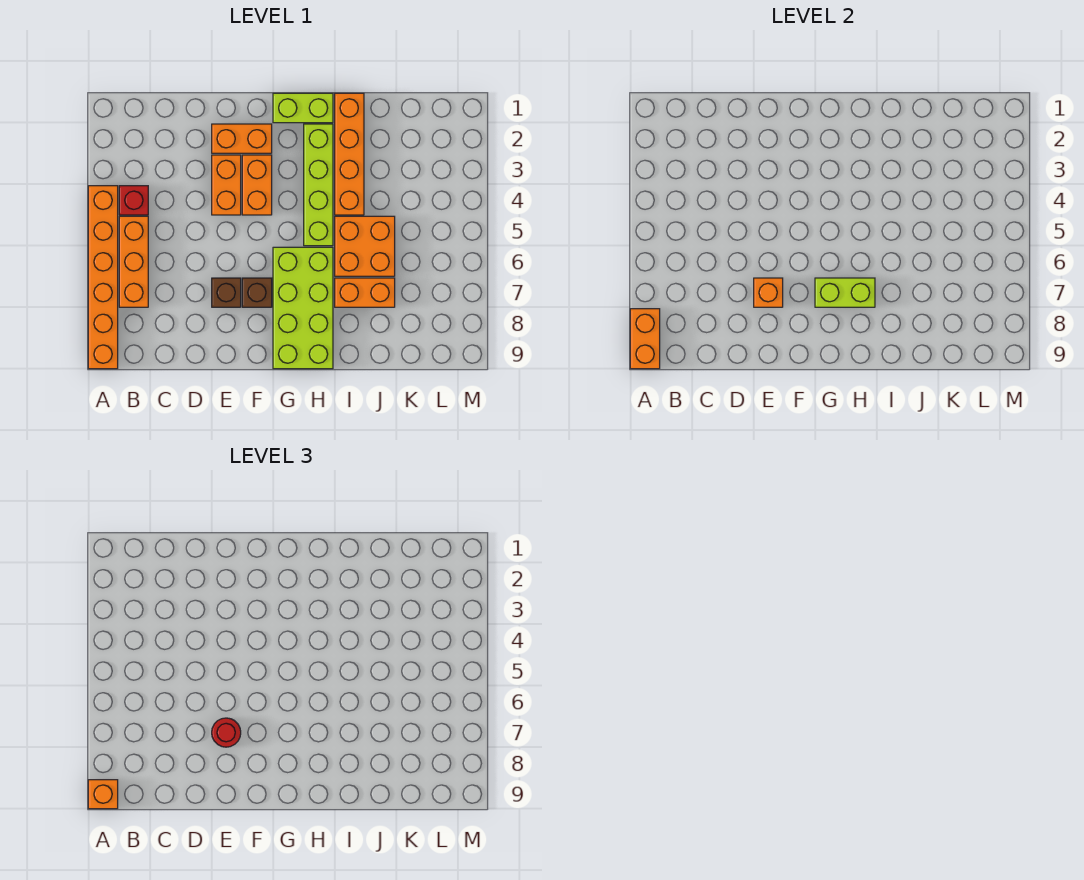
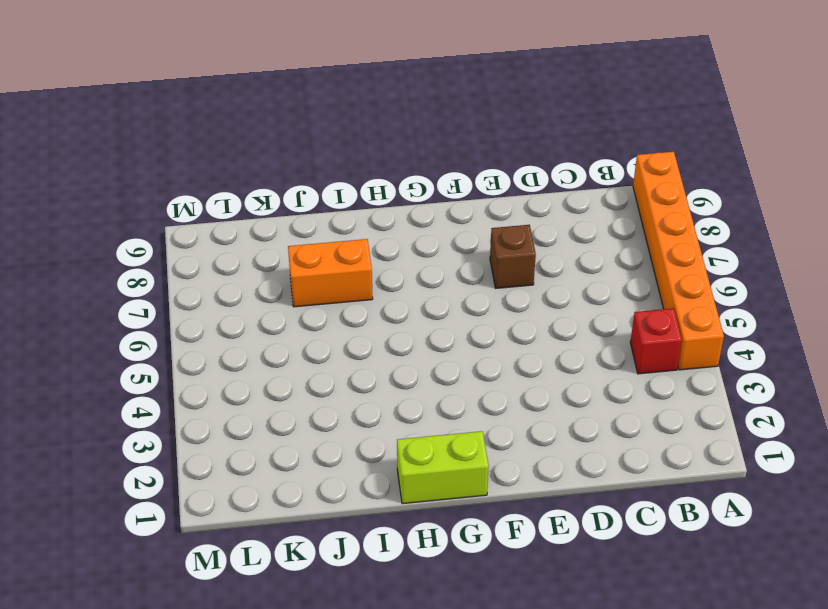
none -> orange brick B5:B7 level 1
none -> orange brick E2:F2 level 1
none -> orange brick E3:E4 level 1

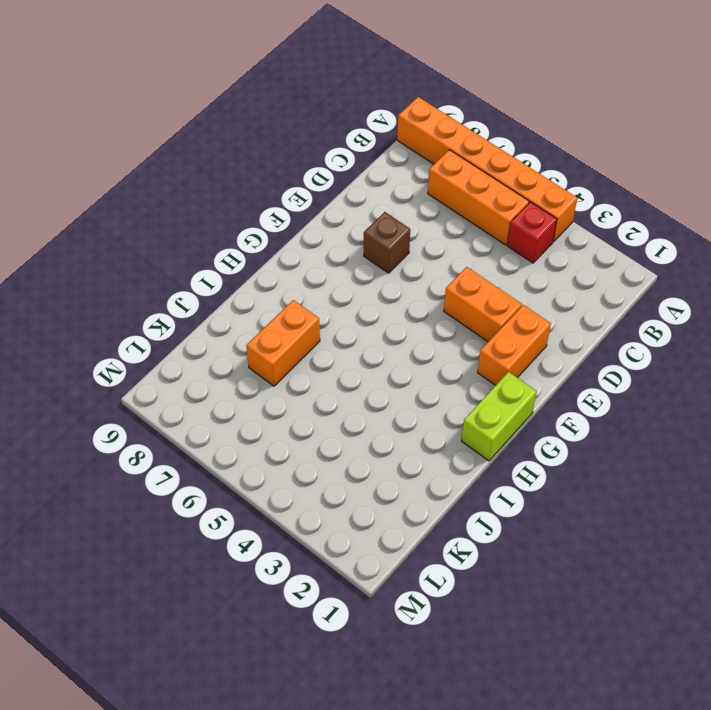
none -> orange brick F3:F4 level 1
none -> brown brick F7 level 1
none -> lime brick G6:H9 level 1

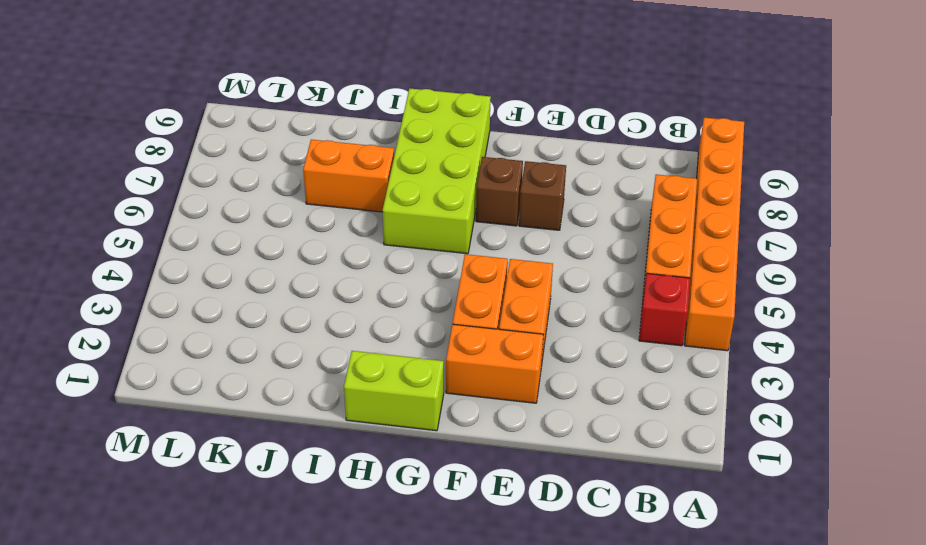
none -> lime brick H2:H5 level 1
none -> orange brick I1:I4 level 1
none -> orange brick I5:J6 level 1

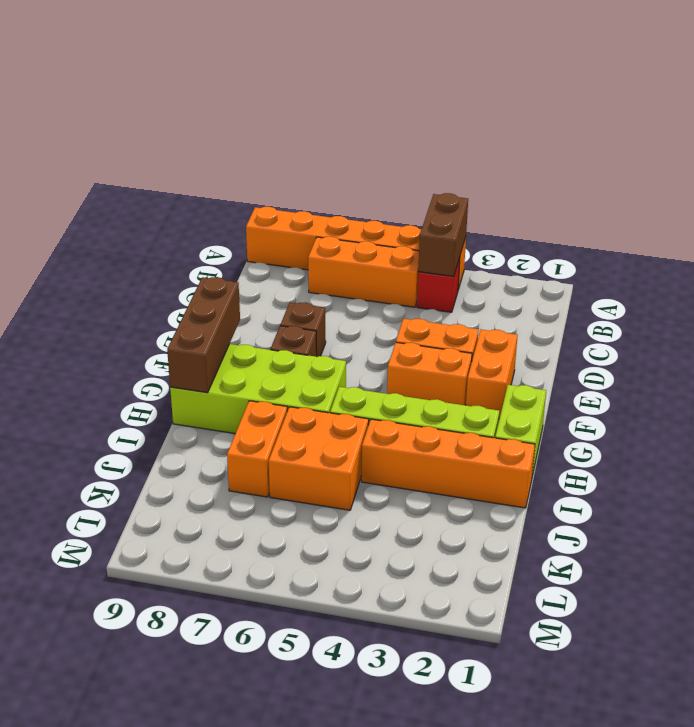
brown brick A4:B4 level 2 -> none
brown brick F9:H9 level 2 -> none
none -> orange brick A8:A9 level 2
none -> orange brick E7 level 2
none -> lime brick G7:H7 level 2

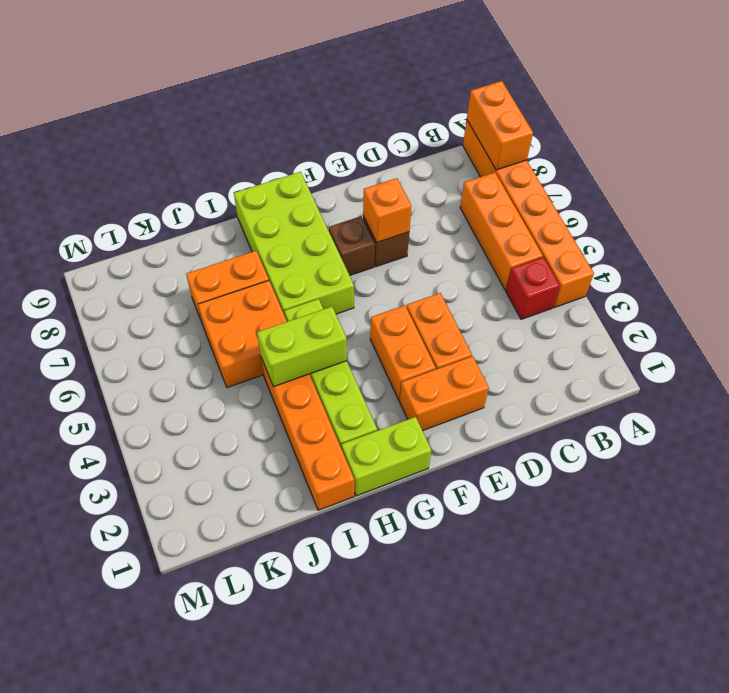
lime brick H4:I4 level 2 -> lime brick G7:H7 level 2
none -> orange brick A9 level 3
none -> red round brick E7 level 3

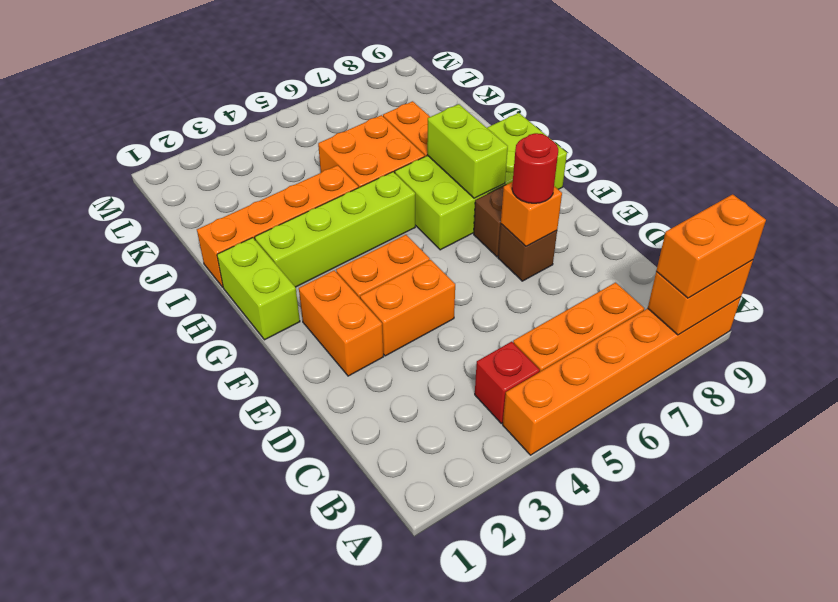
orange brick A8:A9 level 3 -> orange brick A9 level 3

